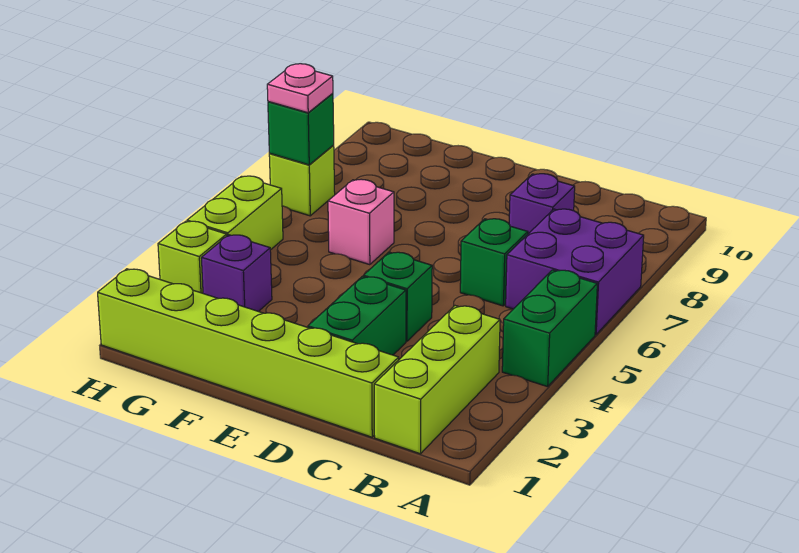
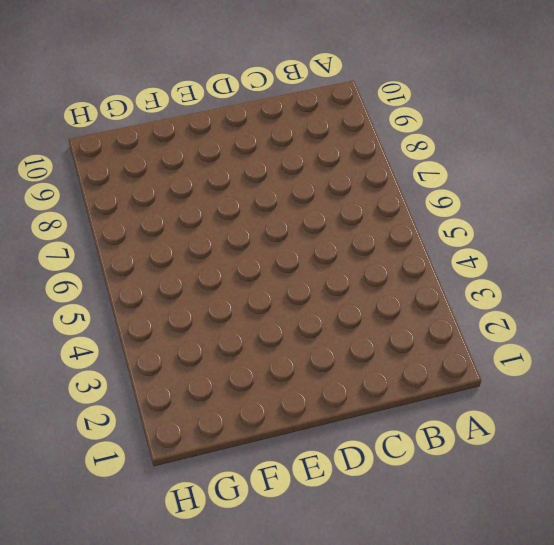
none -> green brick A4:A5 level 1
none -> purple brick A6:B7 level 1
none -> lime brick B1:B3 level 1

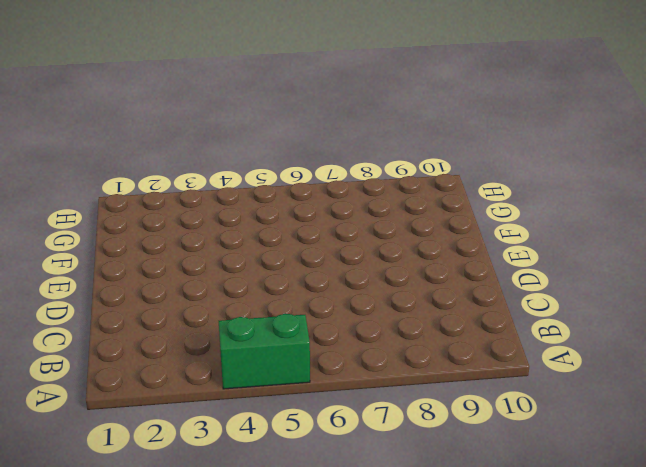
none -> purple brick A6:B7 level 1
none -> lime brick B1:B3 level 1
none -> lime brick C1:H1 level 1

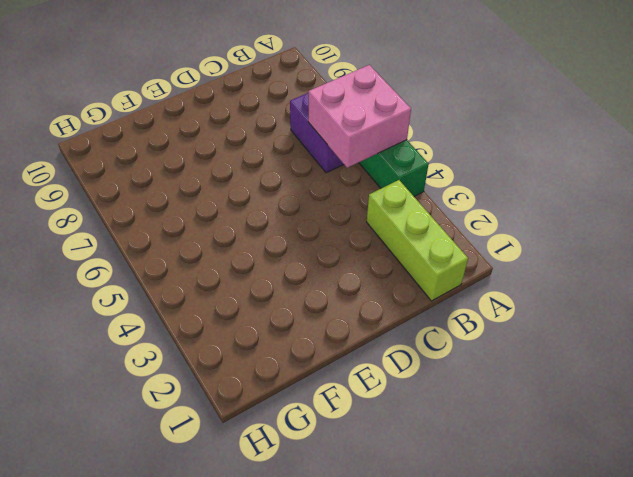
pink brick A5:B6 level 2 -> none
none -> lime brick C1:H1 level 1
none -> green brick C6 level 1
none -> purple brick C8 level 1

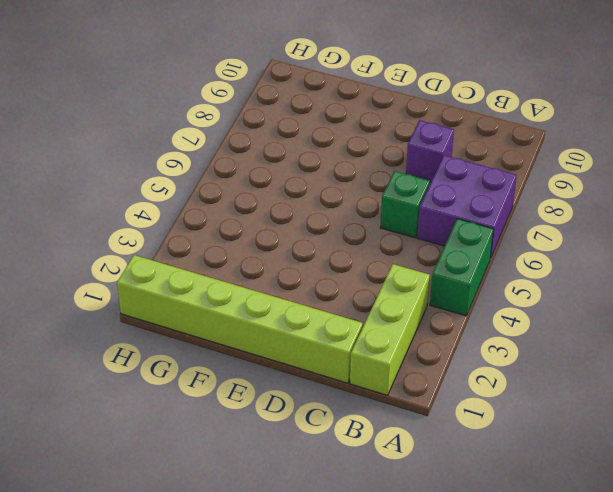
none -> green brick D2:D3 level 1
none -> green brick D4 level 1
none -> pink brick F6 level 1

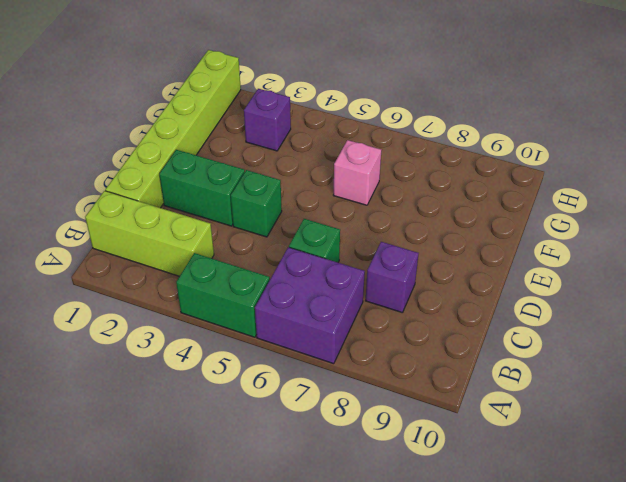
none -> lime brick H3 level 1
none -> lime brick H4:H5 level 1
none -> lime brick H7 level 1

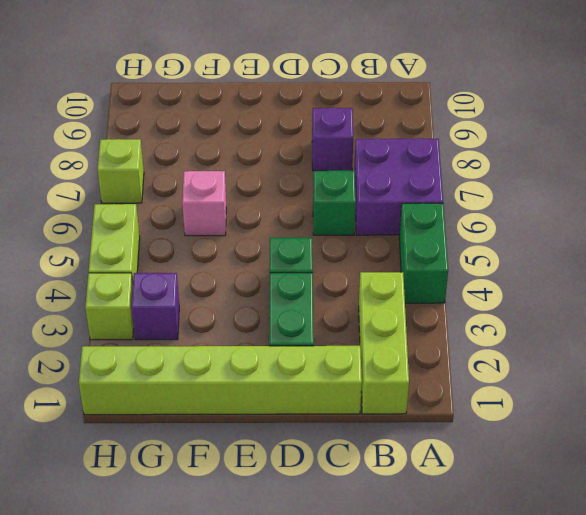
none -> green brick H7 level 2
none -> pink plate H7 level 3

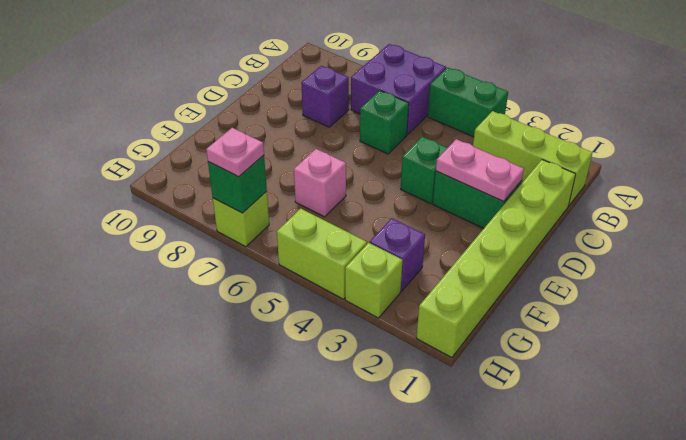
pink plate D2:D3 level 2 -> none

